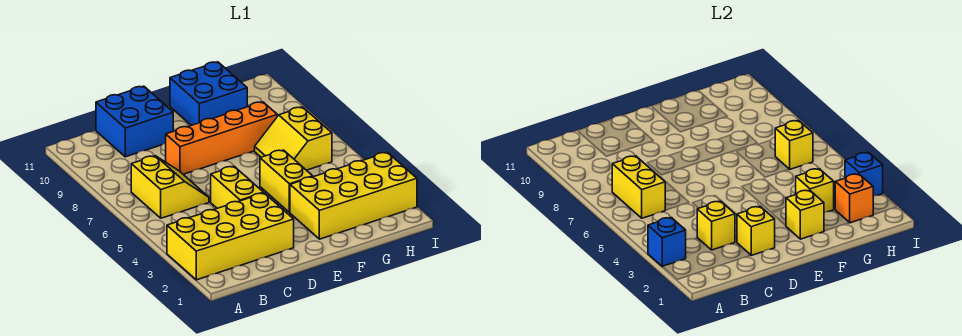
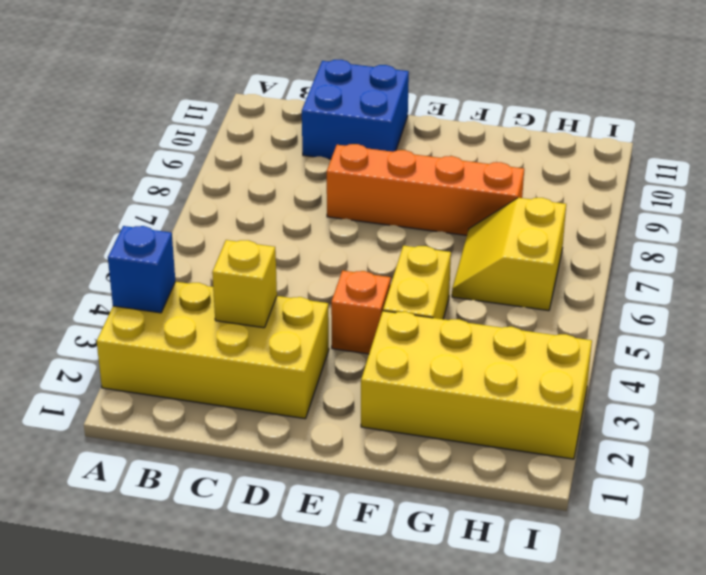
orange brick E4 level 1 -> orange brick H2 level 2
none -> yellow slope B6:C7 level 1 top B
none -> yellow brick D4:D5 level 1
none -> blue brick F10:G11 level 1

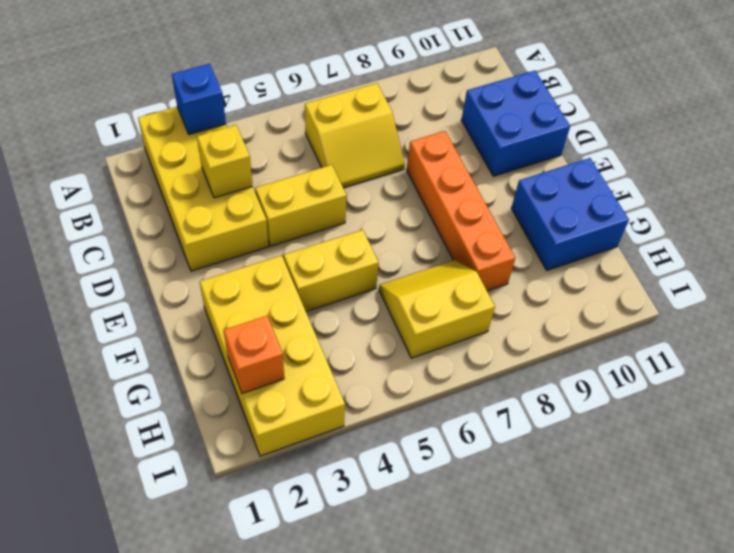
none -> yellow brick B6:B7 level 2
none -> yellow brick D2 level 2
none -> yellow brick F2 level 2

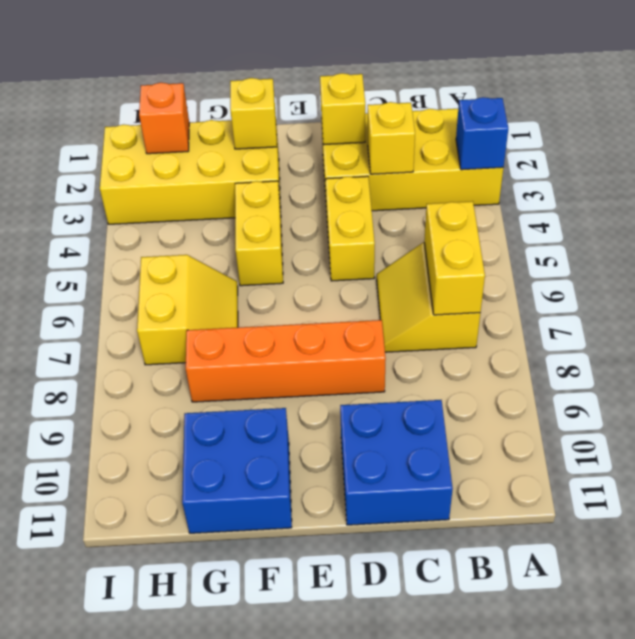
none -> yellow brick G3 level 2
none -> yellow brick H6 level 2
none -> blue brick I3 level 2

